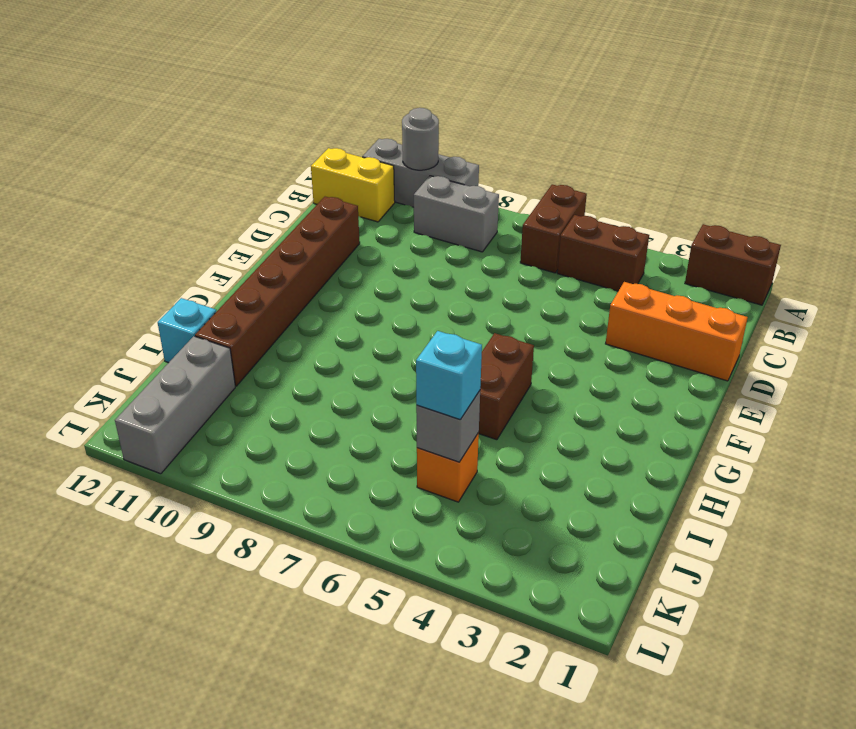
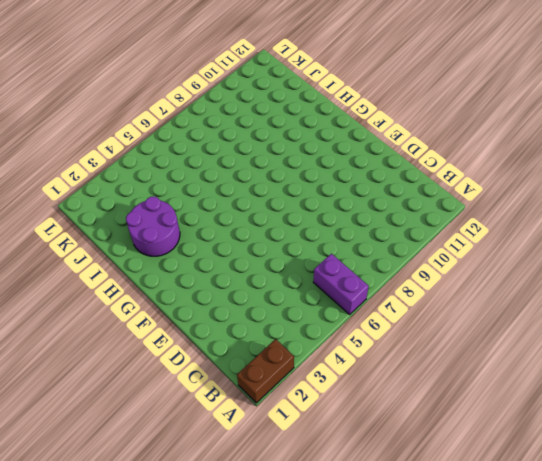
purple brick A6:B6 level 1 -> brown brick A6:B6 level 1
purple round brick H2:I3 level 1 -> none
none -> grey brick A9:A11 level 1
none -> brown brick B4:B5 level 1
none -> grey brick B8:B9 level 1

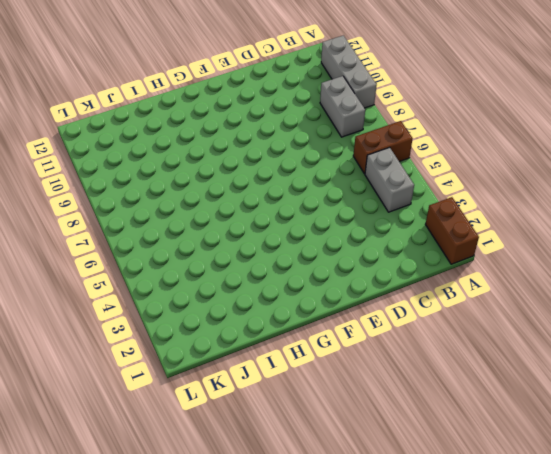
grey brick B4:B5 level 1 -> brown brick B4:B5 level 1
none -> yellow brick B11:B12 level 1
none -> orange brick D1:D3 level 1
none -> brown brick D11:I11 level 1

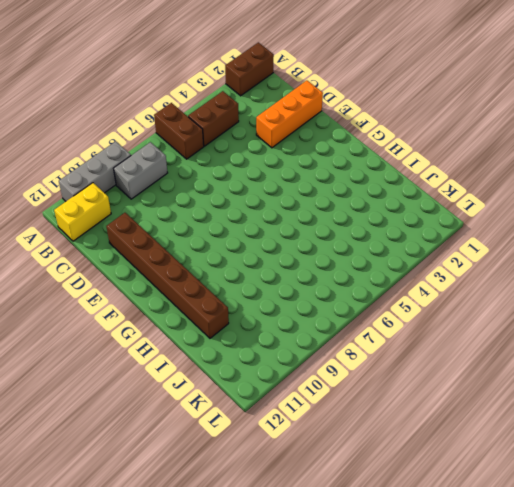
none -> brown brick G5:H5 level 1
none -> cyan brick I12 level 1
none -> orange brick J5 level 1

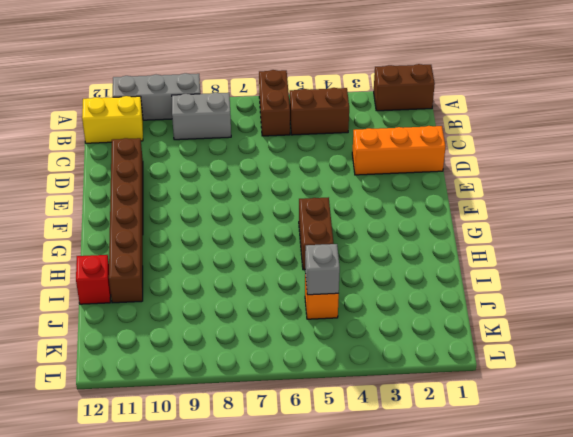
red brick I12 level 1 -> cyan brick I12 level 1
none -> grey brick J11:L11 level 1
none -> grey round brick A10 level 2
none -> cyan brick J5 level 3

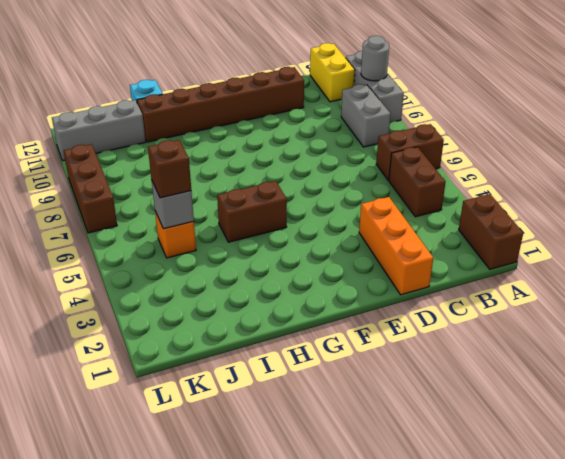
brown brick J5 level 3 -> cyan brick J5 level 3
brown brick L7:L9 level 1 -> none

